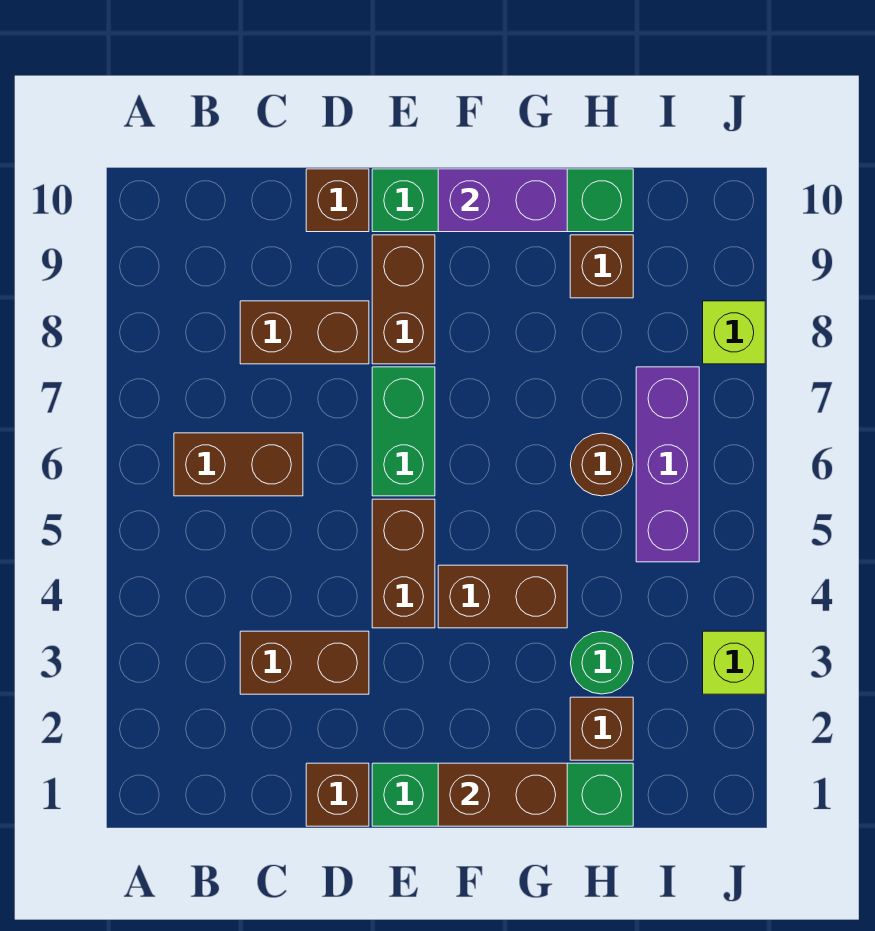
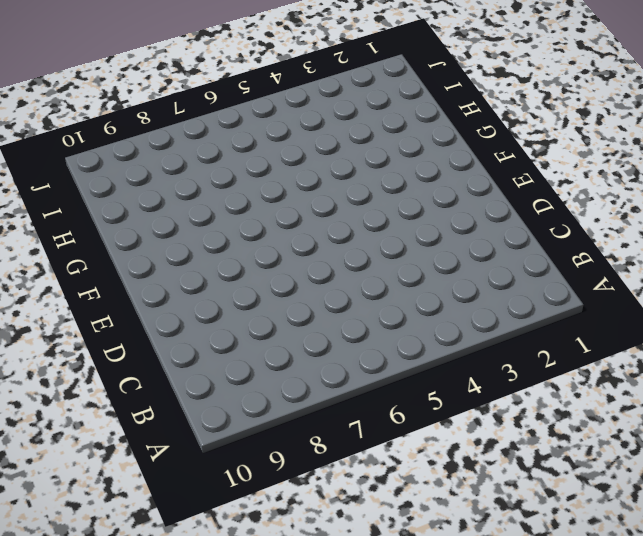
none -> brown brick B6:C6 level 1
none -> brown brick C3:D3 level 1
none -> brown brick C8:D8 level 1

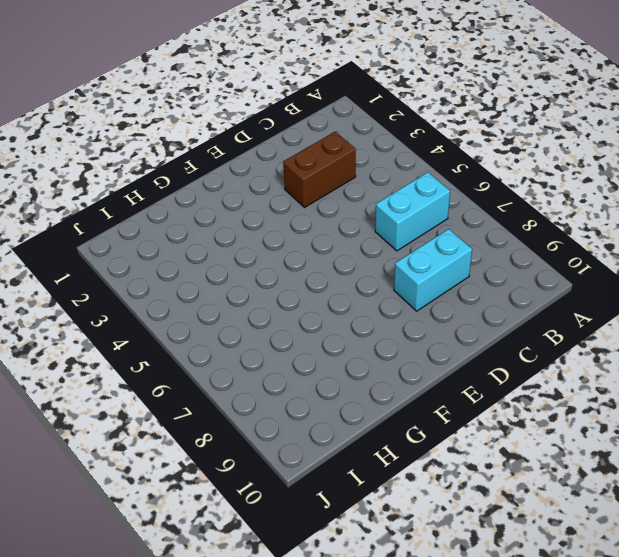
cyan brick B6:C6 level 1 -> brown brick B6:C6 level 1
cyan brick C8:D8 level 1 -> brown brick C8:D8 level 1
none -> brown brick D1 level 1
none -> brown brick D10 level 1
none -> green brick E1:H1 level 1

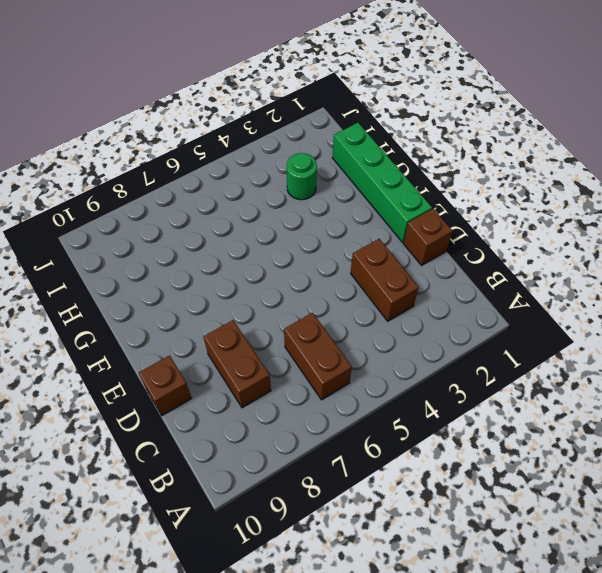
none -> brown brick E4:E5 level 1
none -> green brick E6:E7 level 1
none -> brown brick E8:E9 level 1

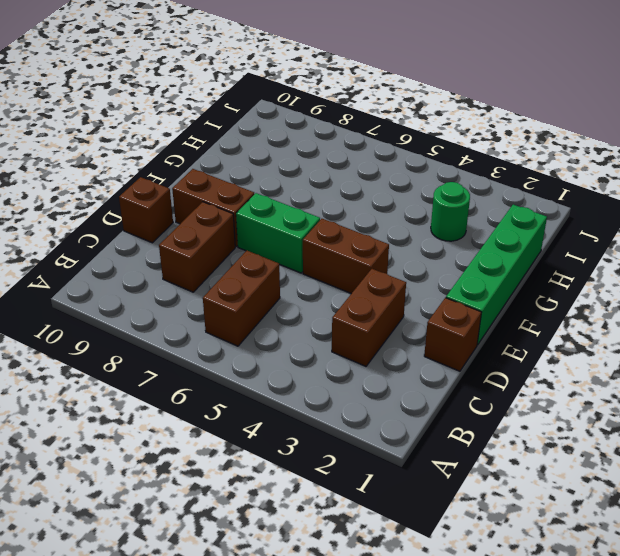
none -> green brick E10:H10 level 1
none -> brown brick F4:G4 level 1
none -> brown brick H2 level 1

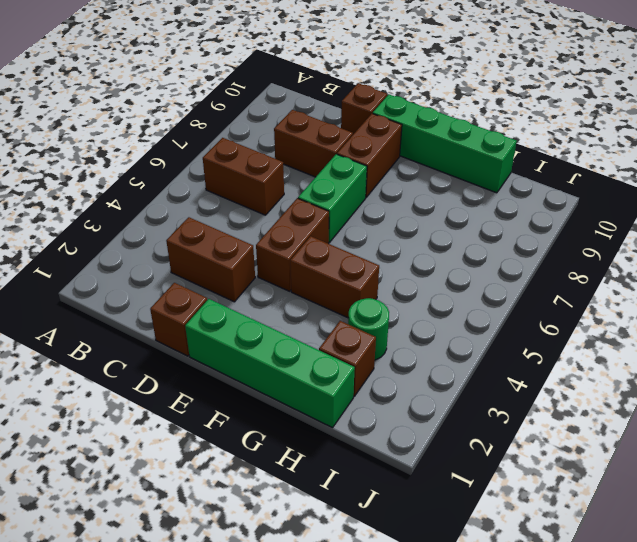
none -> brown round brick H6 level 1
none -> brown brick H9 level 1
none -> purple brick I5:I7 level 1

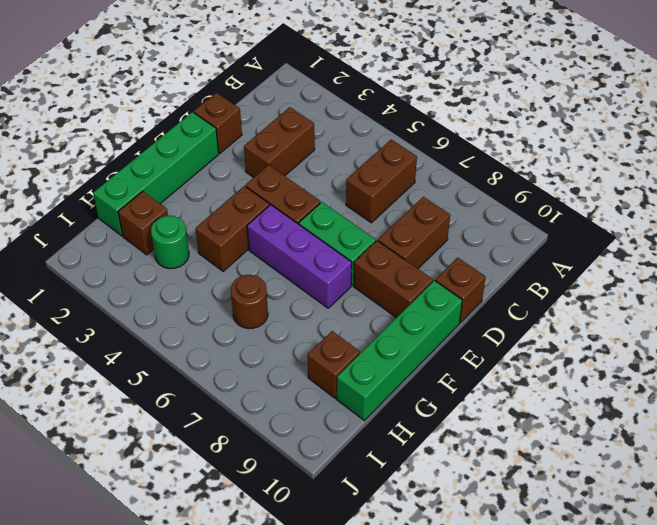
purple brick F5:F7 level 1 -> purple brick I5:I7 level 1
none -> lime brick J3 level 1
none -> lime brick J8 level 1
none -> brown brick F1:G1 level 2

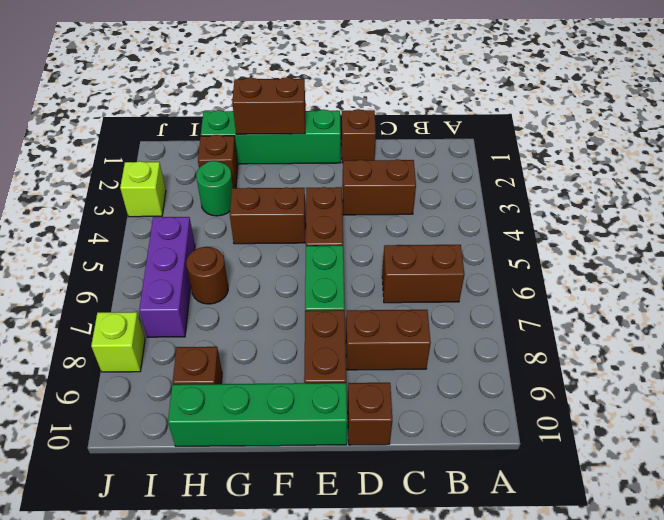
none -> purple brick F10:G10 level 2

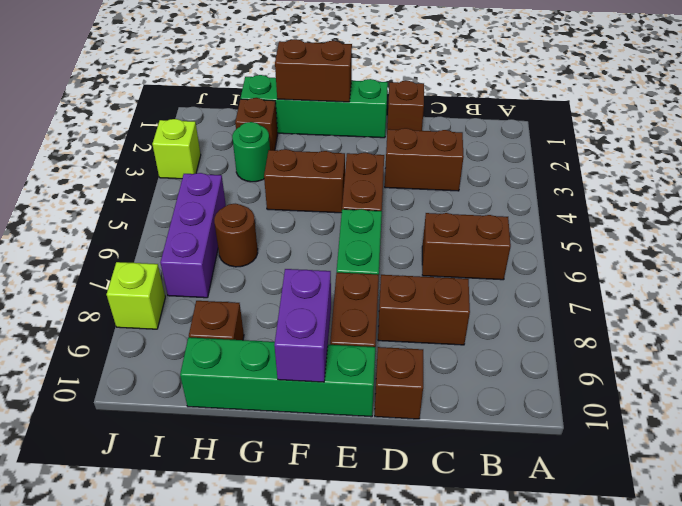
purple brick F9:F10 level 2 -> purple brick F10:G10 level 2

